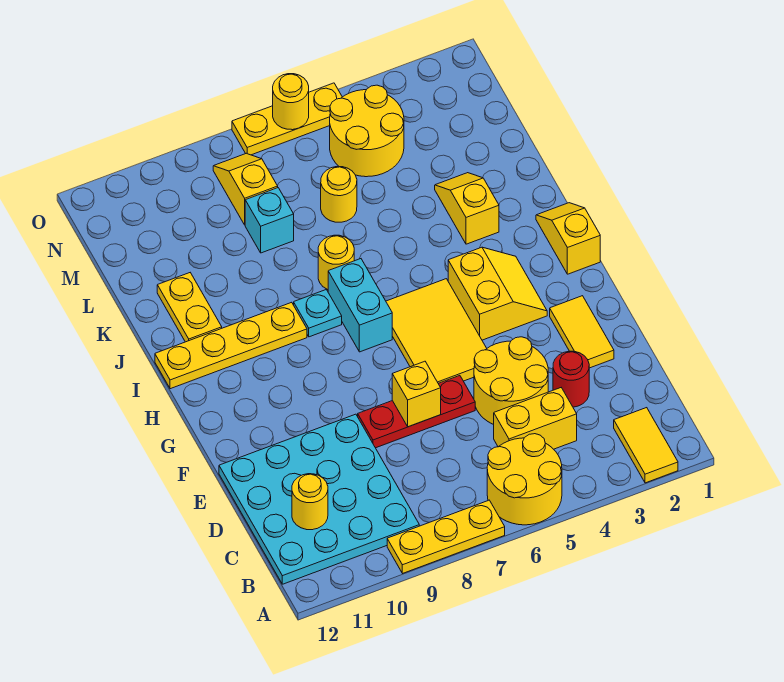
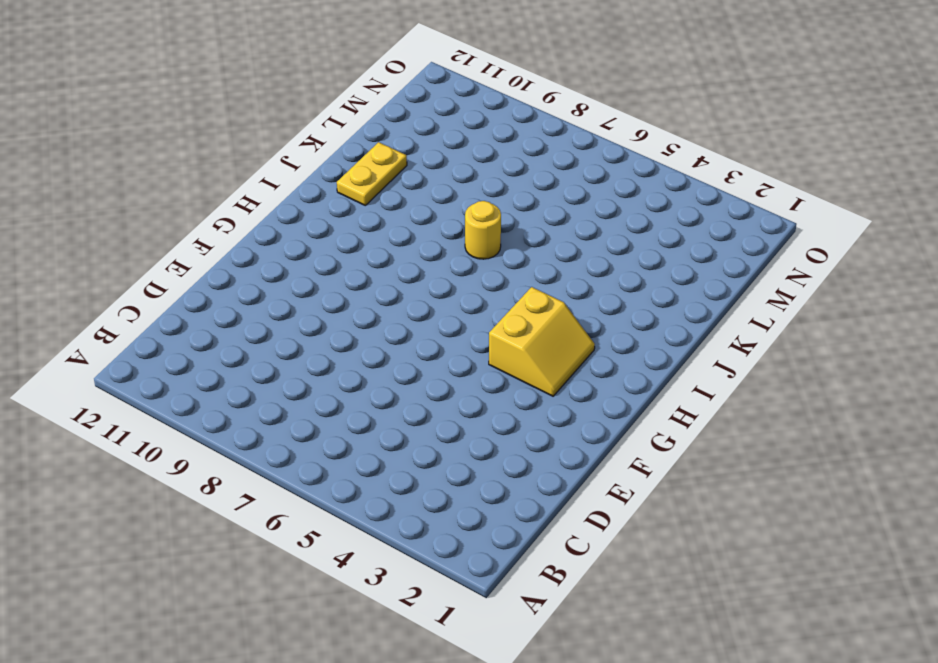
none -> yellow tile A2:B2 level 1
none -> yellow round brick A5:B6 level 1
none -> yellow plate A7:A9 level 1

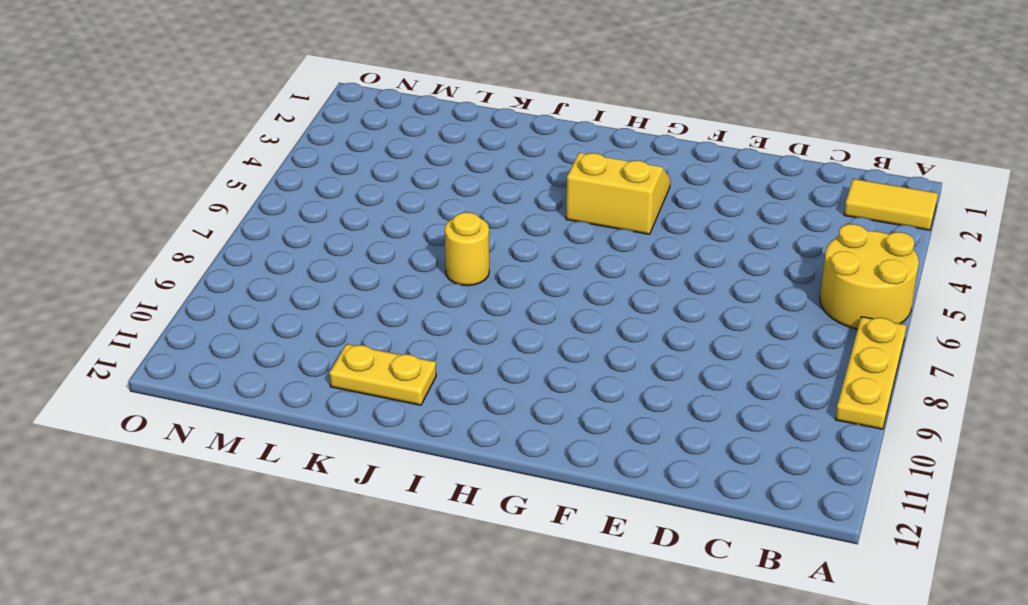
none -> cyan plate B9:E12 level 1
none -> yellow brick C4:C5 level 1
none -> red round brick D3 level 1

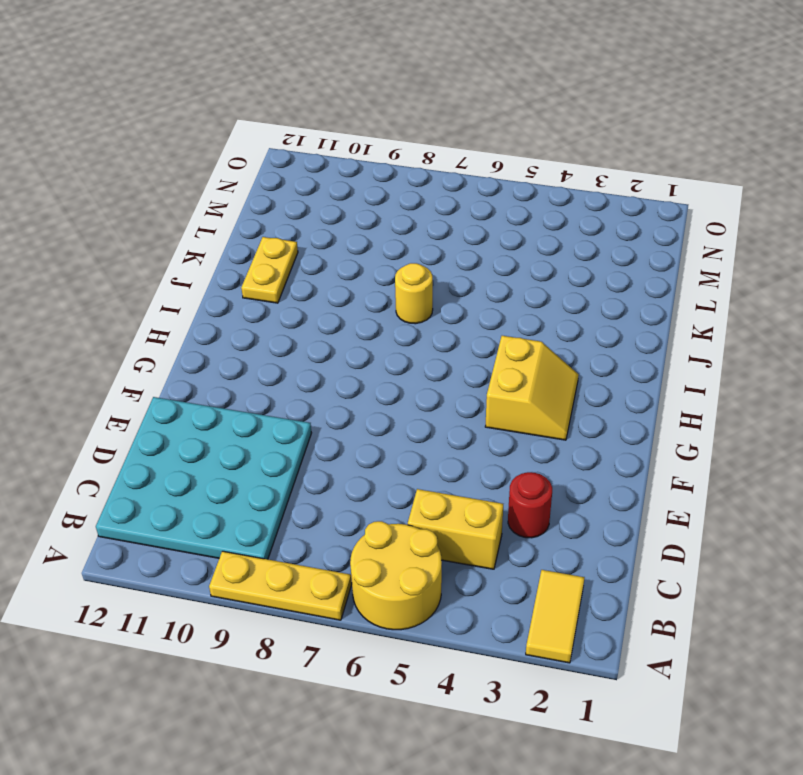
none -> yellow round brick D4:E5 level 1
none -> yellow tile E2:F2 level 1
none -> red plate E6:E8 level 1

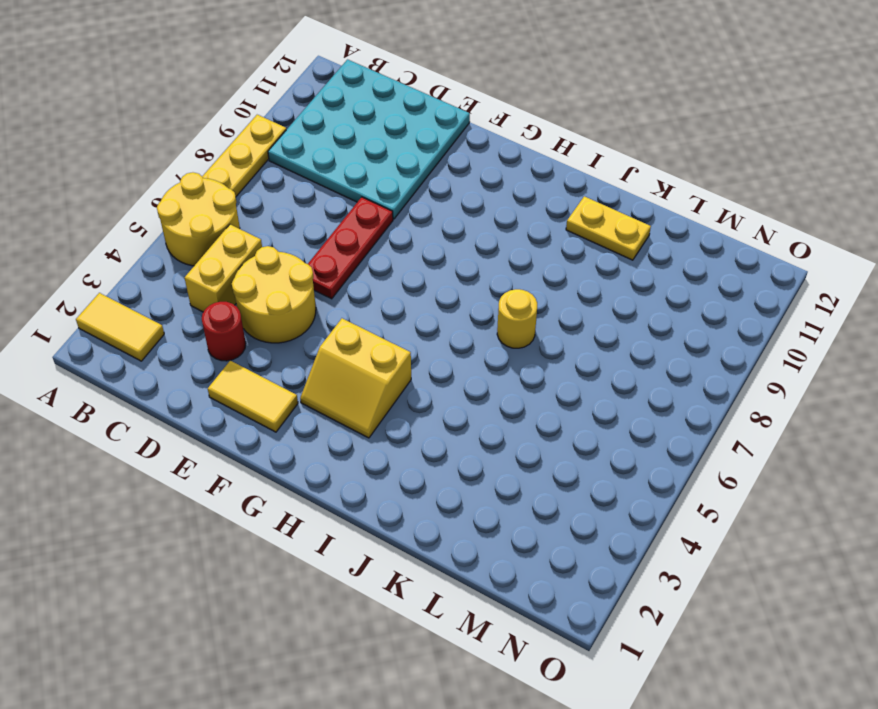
none -> yellow tile F5:H6 level 1
none -> yellow slope H1:I1 level 1 top H
none -> cyan brick H7:I7 level 1

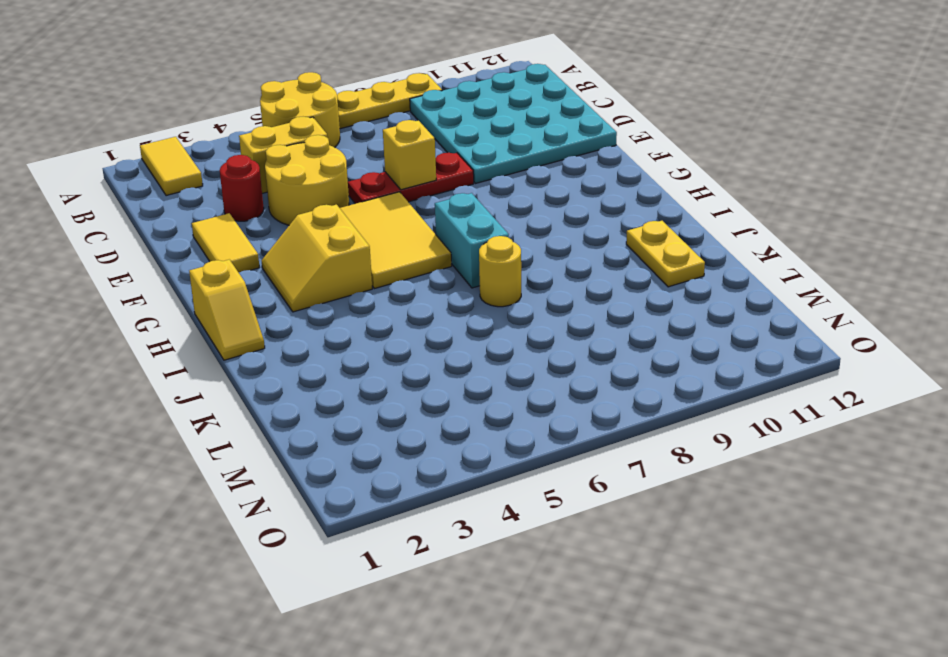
none -> cyan plate I8 level 1
none -> yellow plate I9:I12 level 1
none -> yellow slope J3:K3 level 1 top J

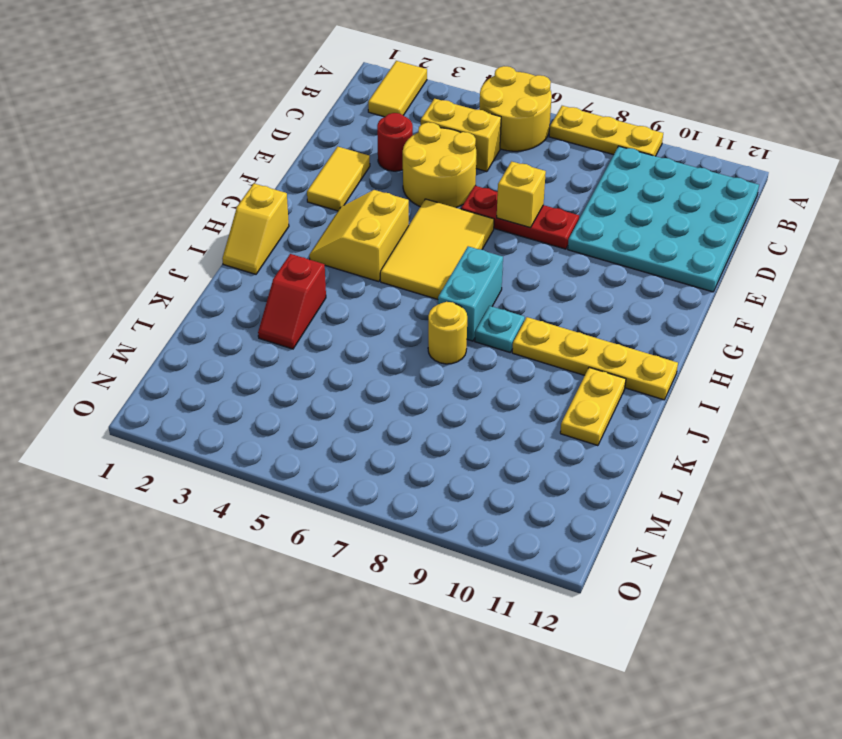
red slope J3:K3 level 1 top J -> yellow slope J3:K3 level 1 top J
none -> yellow round brick L6 level 1
none -> cyan brick L8 level 1
none -> yellow round brick M4:N5 level 1

